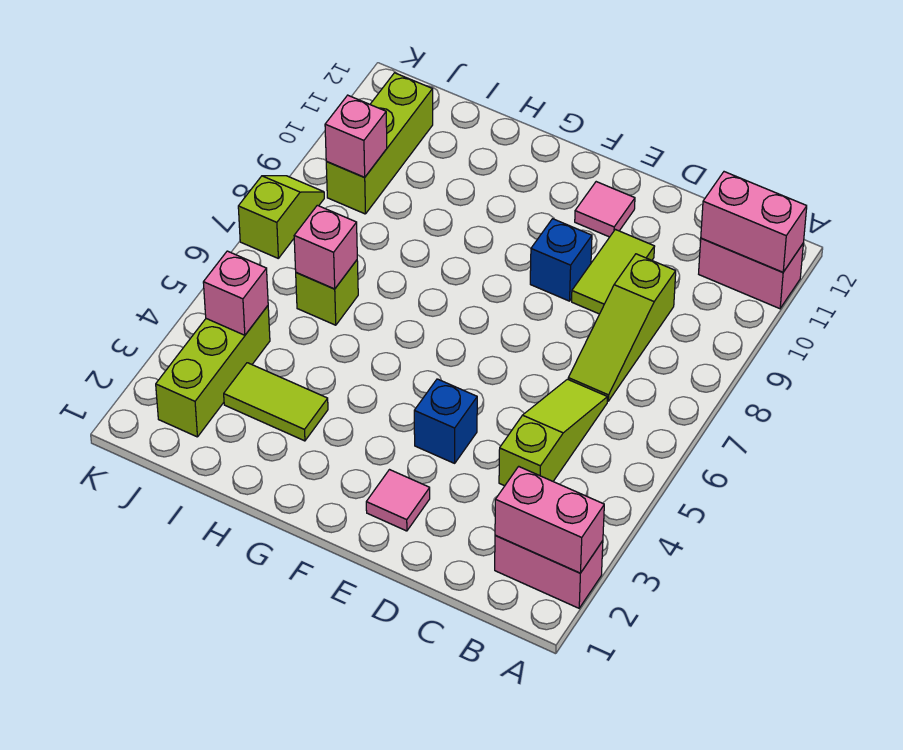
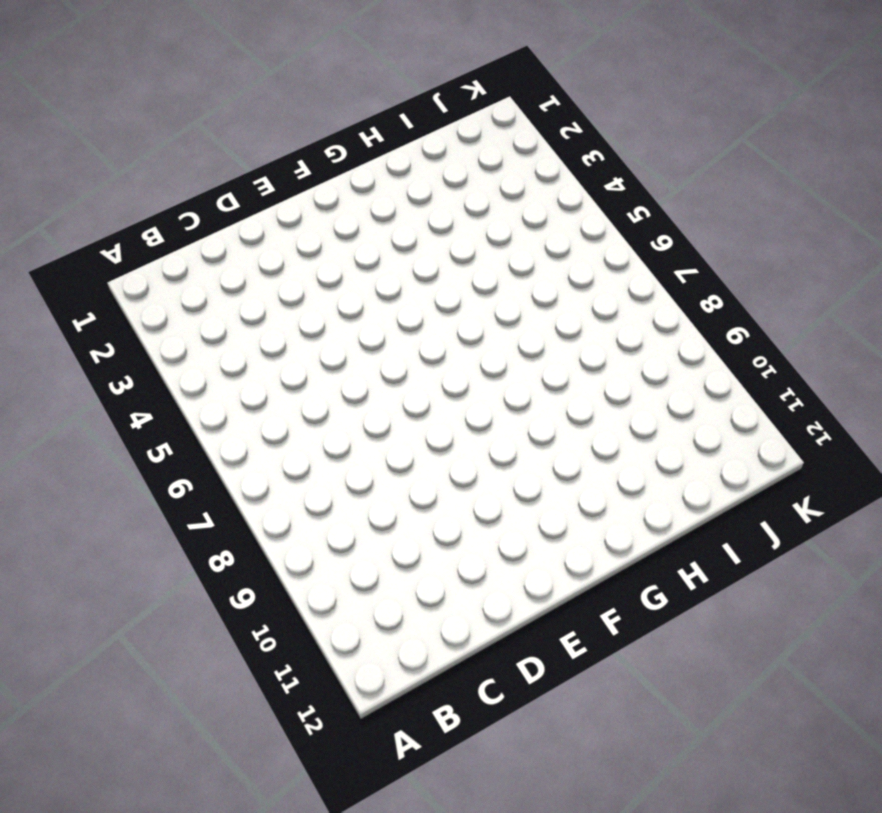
none -> pink brick A2:B2 level 1
none -> pink brick A11:B11 level 1
none -> lime slope C4:C6 level 1 top 4

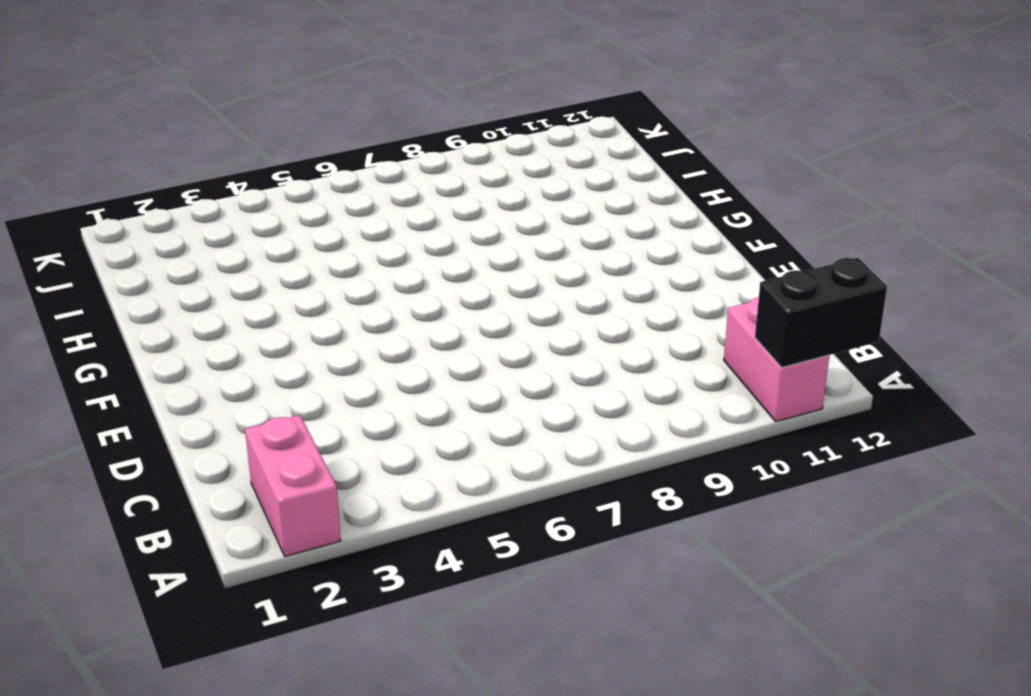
black brick A11:A12 level 2 -> pink brick A11:B11 level 2
none -> lime slope C4:C6 level 1 top 4
none -> lime slope C7:C9 level 1 top 9
none -> lime tile D9:D10 level 1

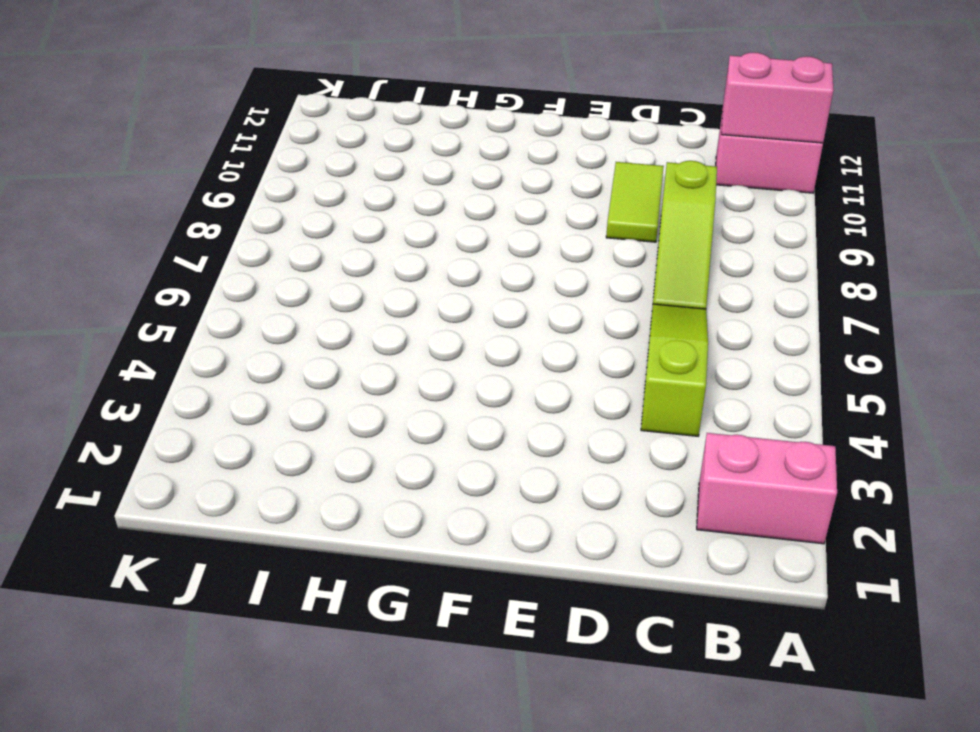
none -> pink tile E2 level 1
none -> blue brick E4 level 1
none -> blue brick E9 level 1

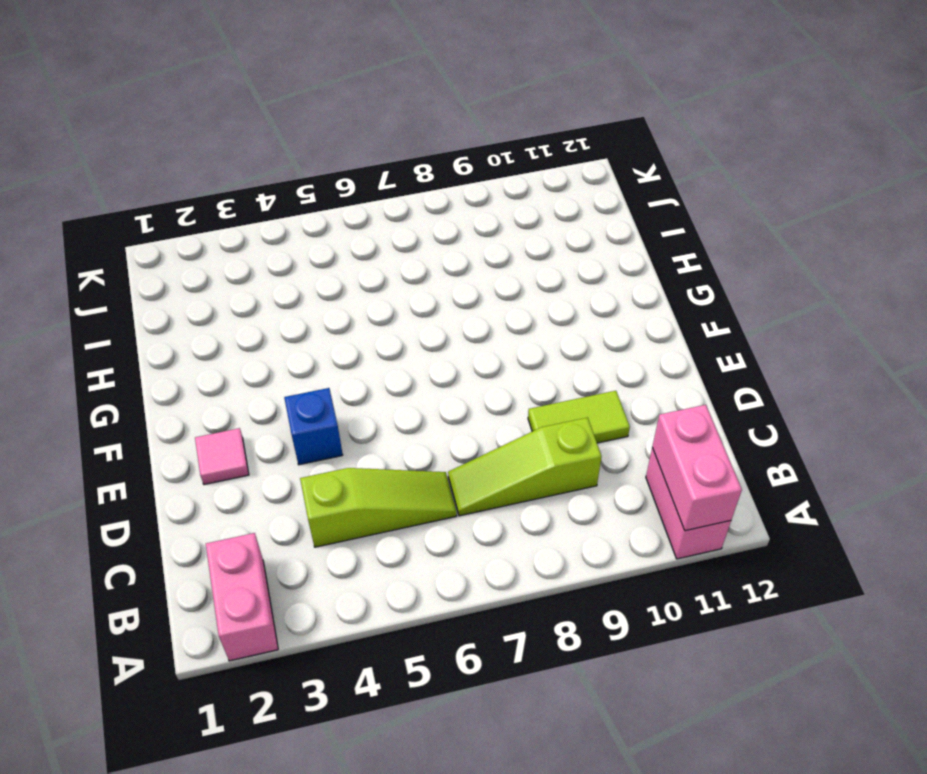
none -> blue brick E9 level 1
none -> pink tile E11 level 1
none -> lime tile H3:I3 level 1

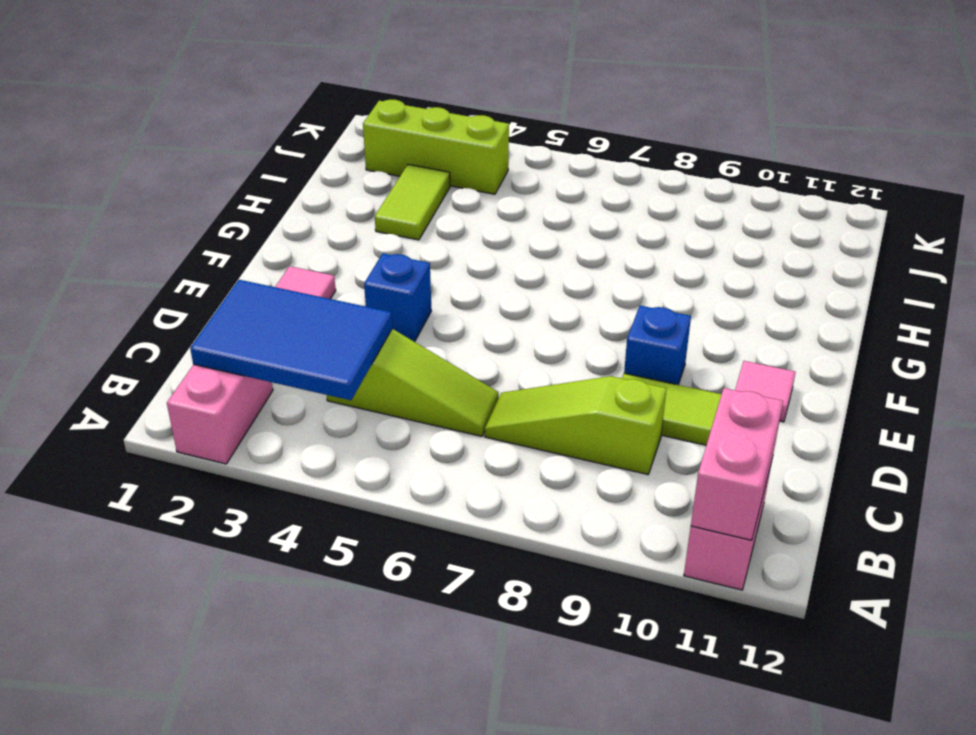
blue tile B2:C4 level 2 -> pink brick A2:B2 level 2
none -> lime brick I6 level 1
none -> lime brick J9:J11 level 1
none -> lime slope K7:K8 level 1 top 7

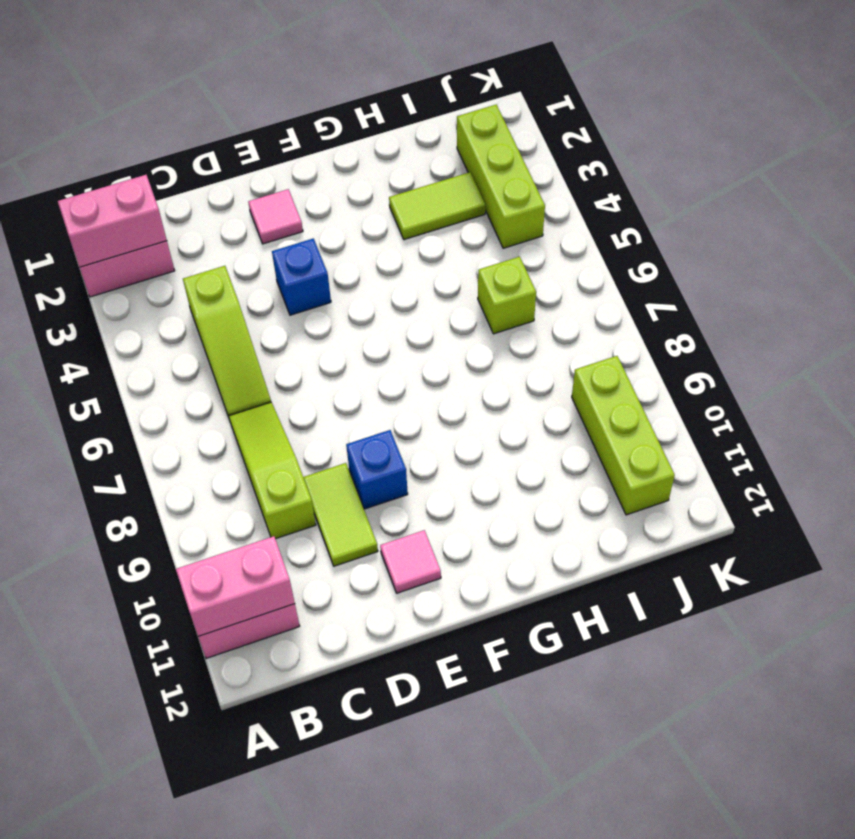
none -> lime slope K7:K8 level 1 top 7
none -> pink brick I6 level 2
none -> pink brick J4 level 2

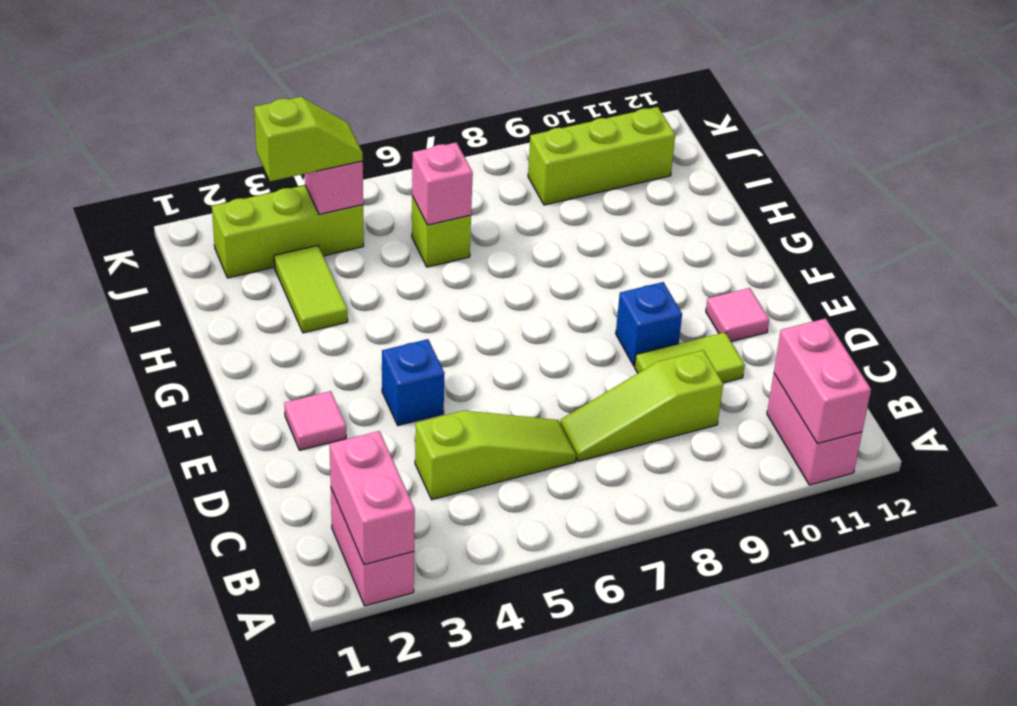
lime slope J3:J4 level 3 top 3 -> lime slope K7:K8 level 1 top 7
none -> pink brick J9 level 2

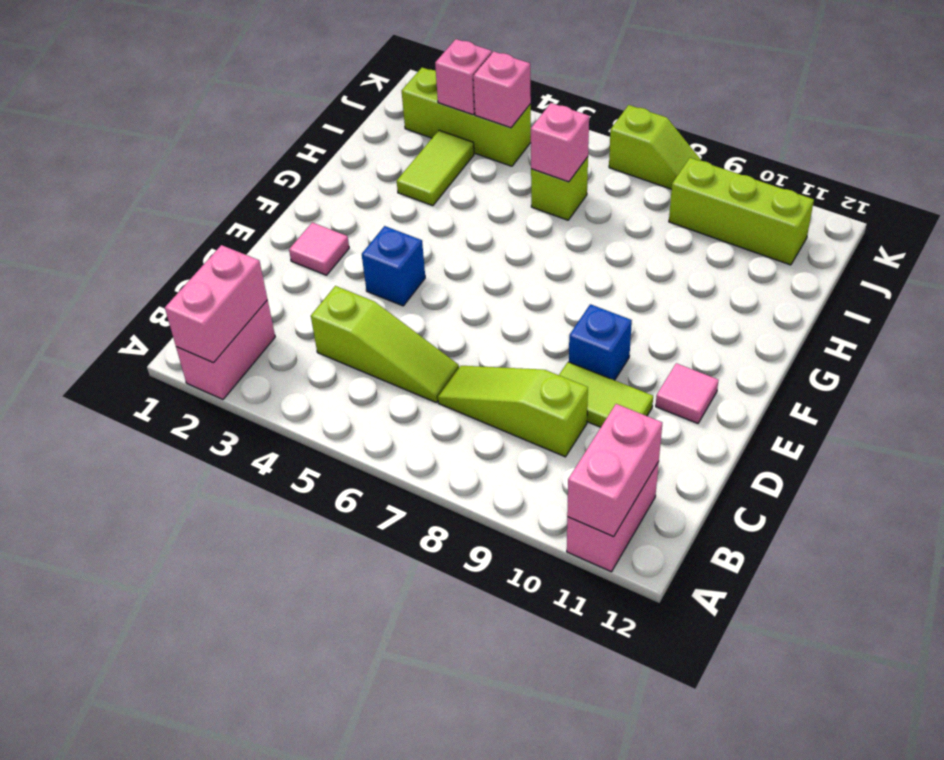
pink brick J3 level 2 -> pink brick J9 level 2

